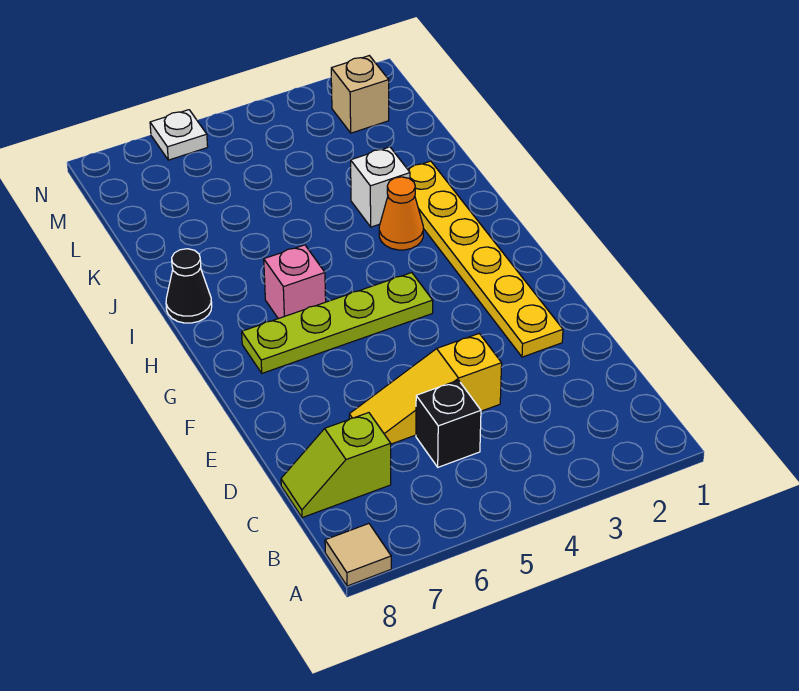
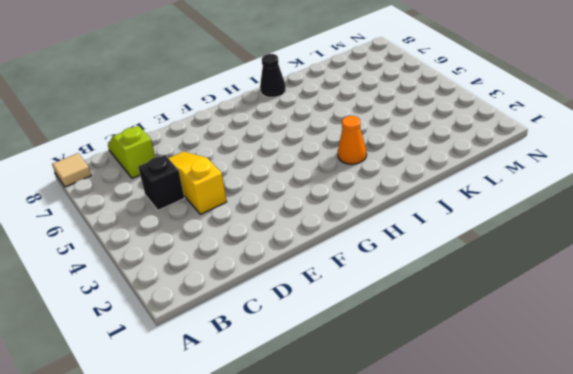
none -> yellow plate E2:J2 level 1
none -> lime plate G4:G7 level 1
none -> pink brick H6 level 1

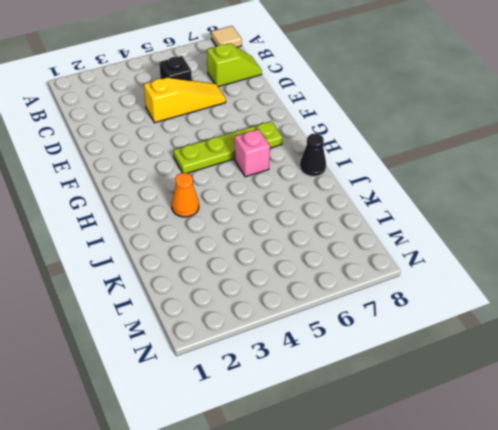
none -> yellow plate E2:J2 level 1
none -> white brick J3 level 1
none -> tan brick M2 level 1

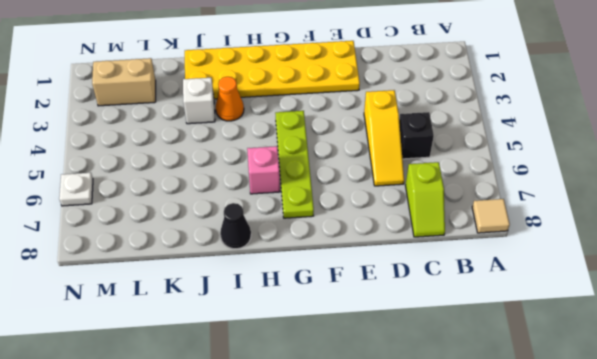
yellow plate E1:J2 level 1 -> yellow plate E2:J2 level 1
tan brick L2:M2 level 1 -> tan brick M2 level 1

